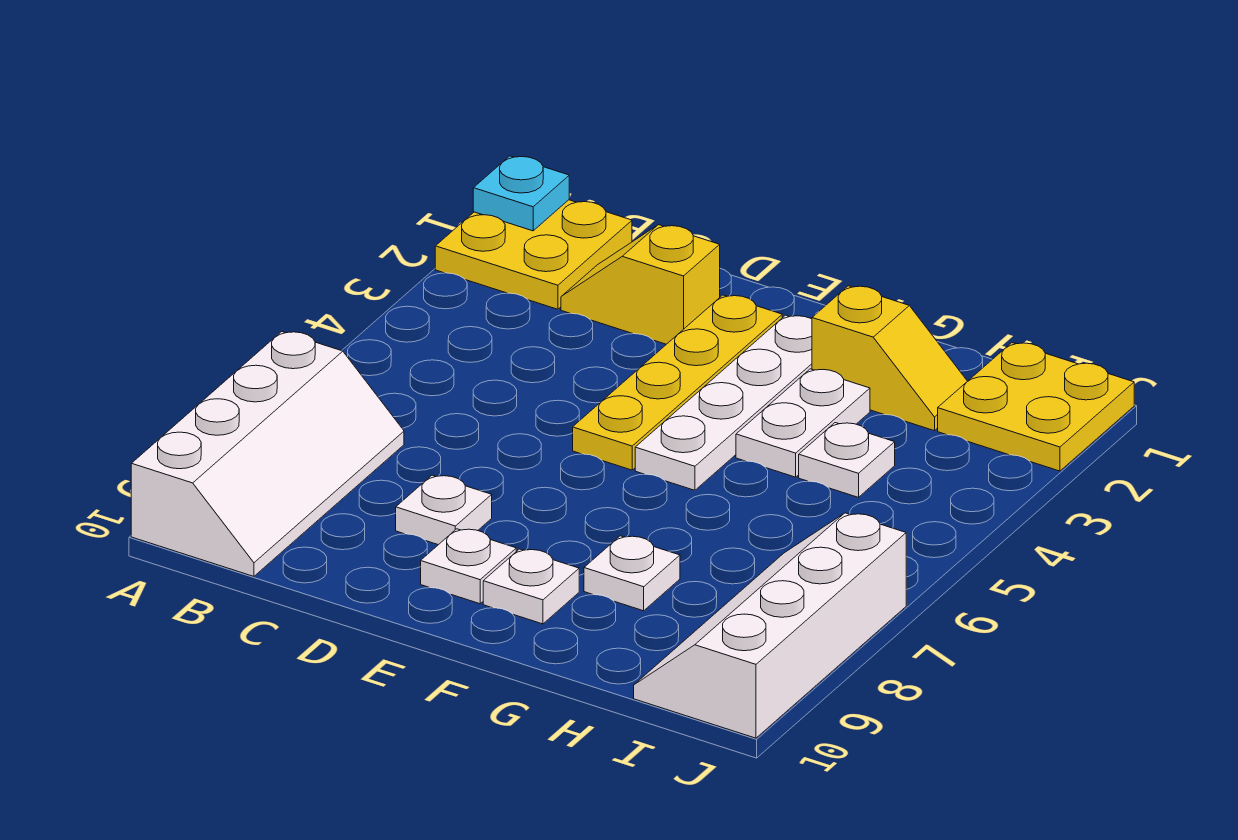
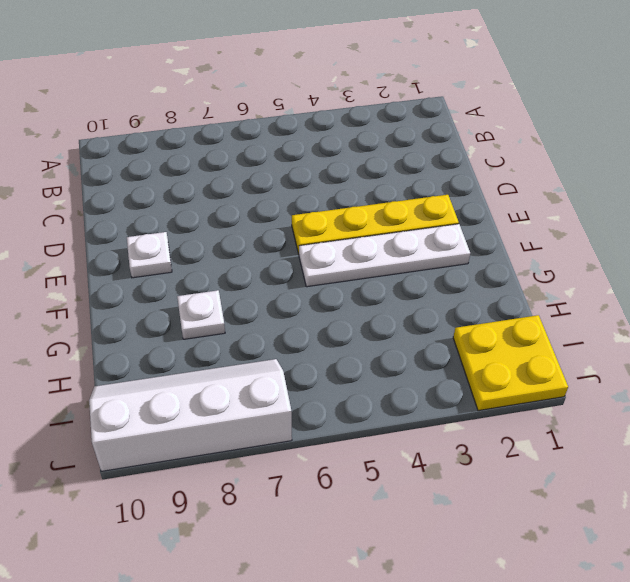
none -> yellow plate A1:B2 level 1
none -> white slope A7:B10 level 1 top A
none -> yellow slope C2:D2 level 1 top D

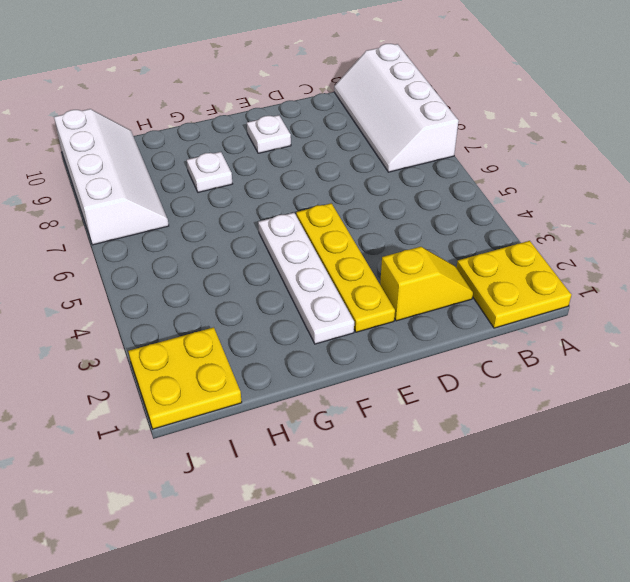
none -> white plate D8 level 1
none -> white plate F9 level 1
none -> yellow slope G2:H2 level 1 top G

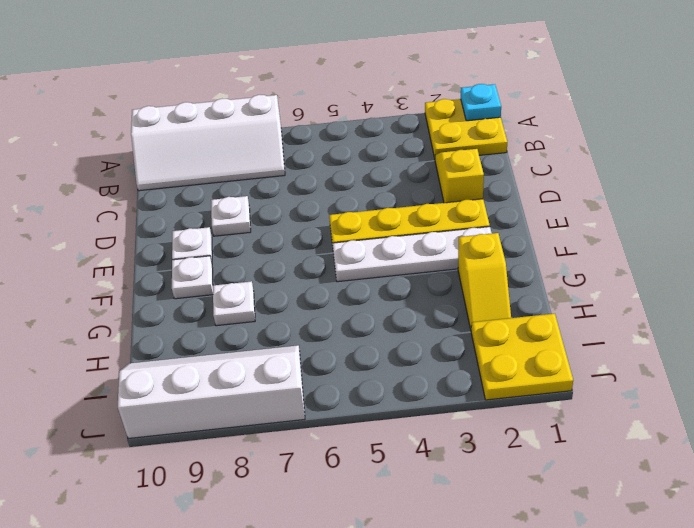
none -> white plate G3:G4 level 1
none -> white plate H4 level 1

